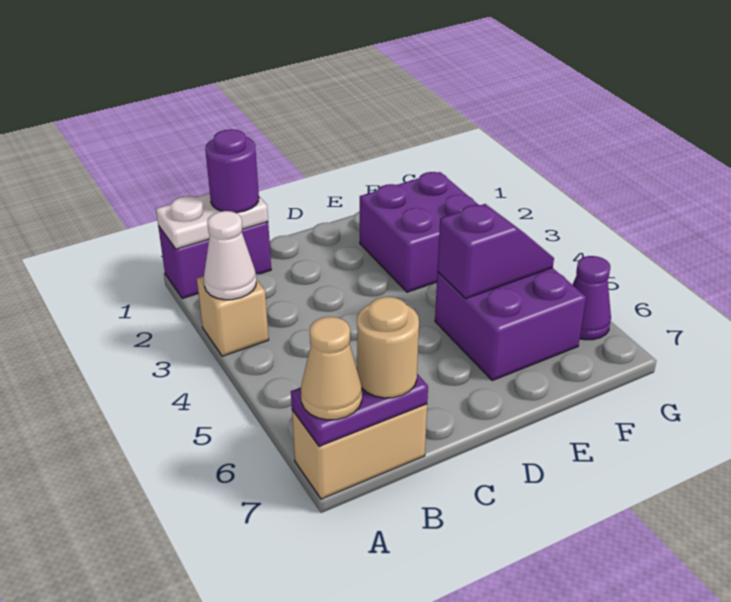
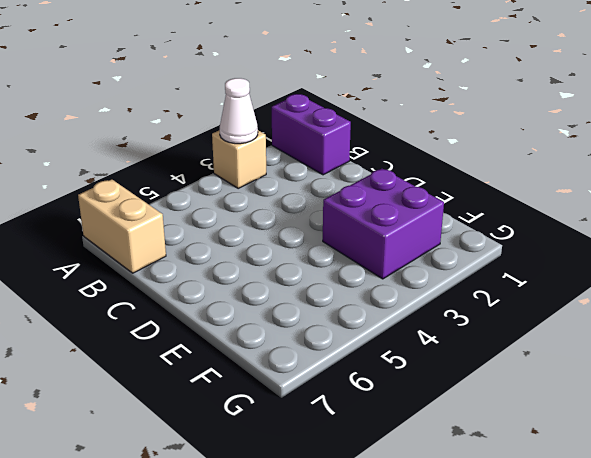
none -> purple brick E5:F6 level 1
none -> purple cone G6 level 1
none -> white plate A1:B1 level 2

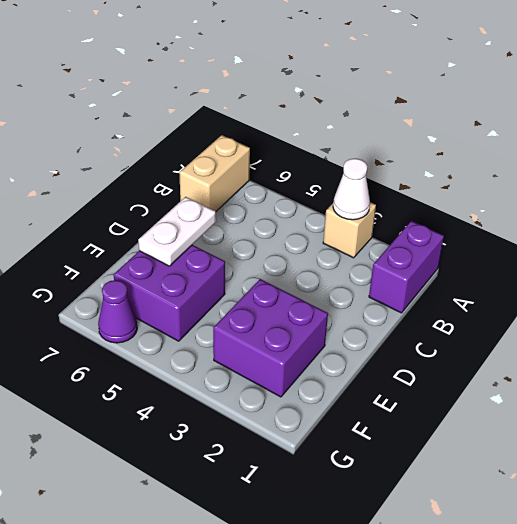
white plate D6:E6 level 2 -> white plate A1:B1 level 2
none -> purple plate A7:B7 level 2
none -> purple slope E5:F5 level 2 top E
none -> tan cone A7 level 3

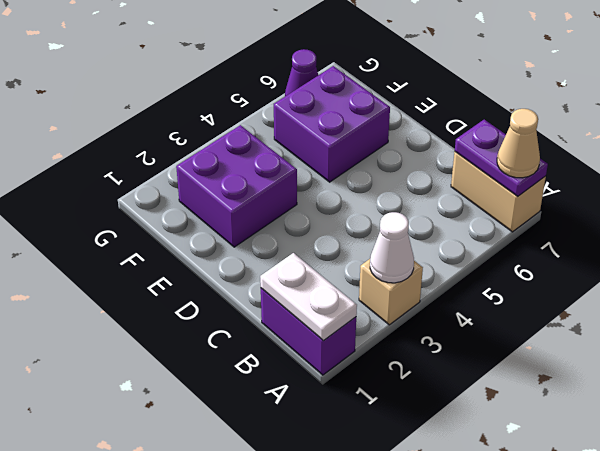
none -> purple slope E5:F5 level 2 top E
none -> purple round brick B1 level 3
none -> tan round brick B7 level 3

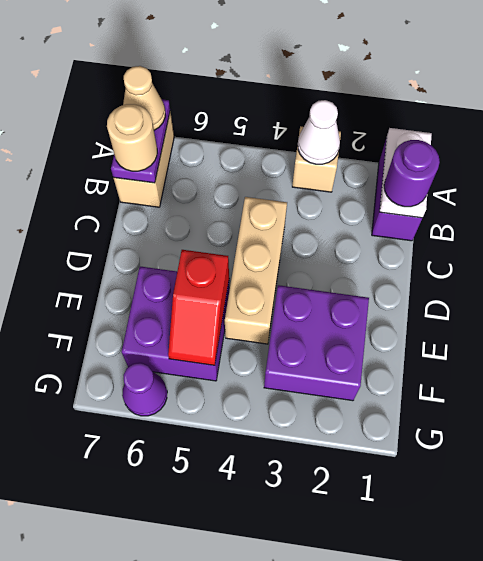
tan brick C4:E4 level 1 -> none
red slope E5:F5 level 2 top E -> purple slope E5:F5 level 2 top E

